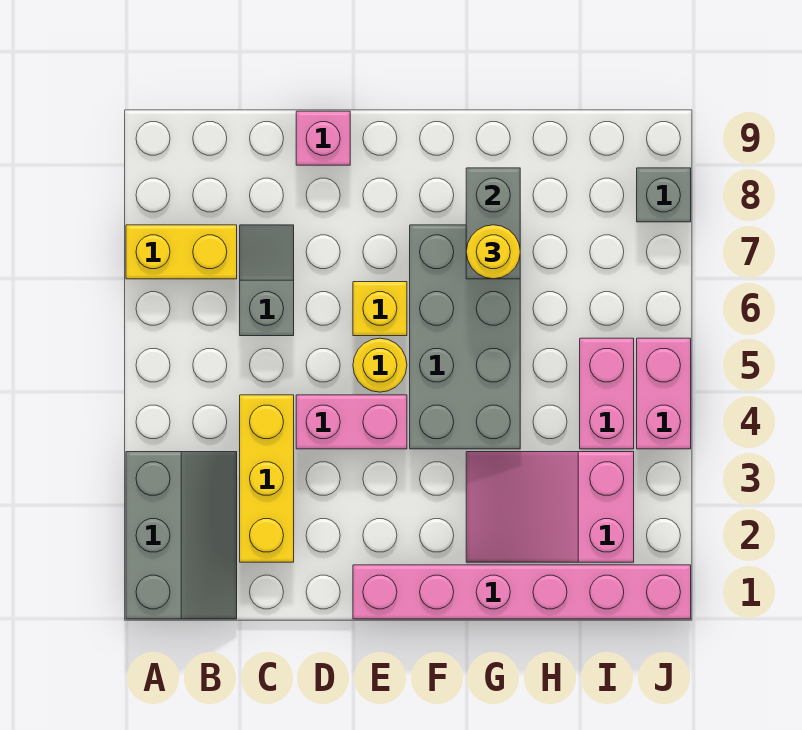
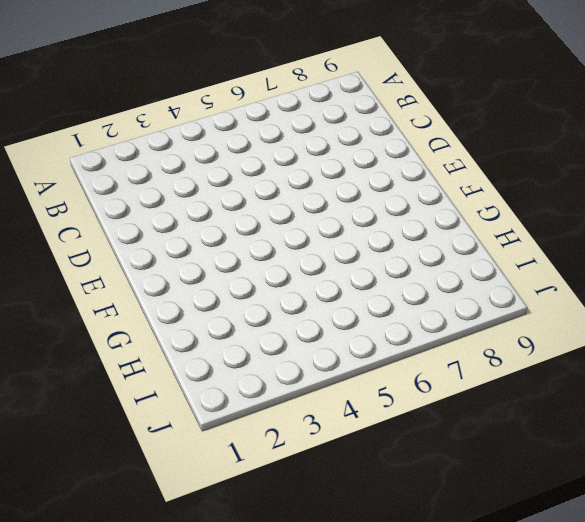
none -> grey slope A1:B3 level 1 top A
none -> yellow brick A7:B7 level 1
none -> yellow brick C2:C4 level 1

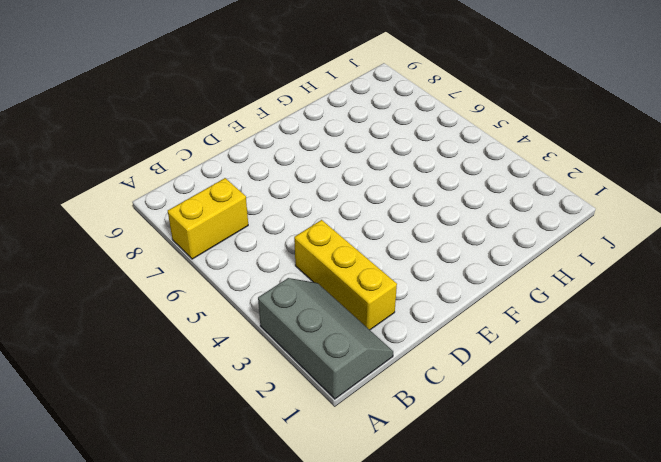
none -> grey slope C6:C7 level 1 top 6
none -> pink brick D4:E4 level 1
none -> pink brick D9 level 1

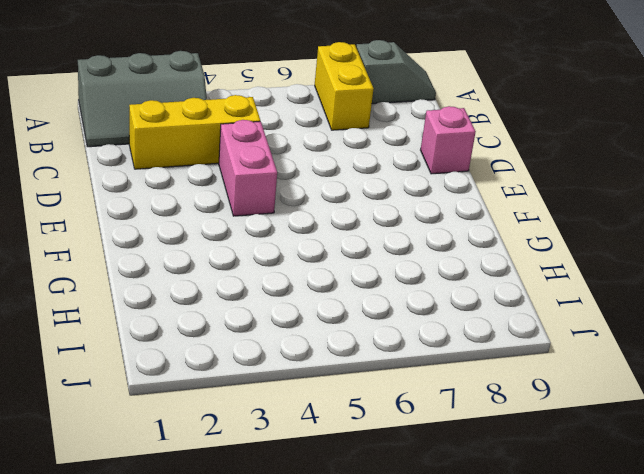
grey slope A8:A9 level 1 top 8 -> grey slope C6:C7 level 1 top 6
none -> pink brick E1:J1 level 1
none -> yellow round brick E5 level 1
none -> yellow brick E6 level 1

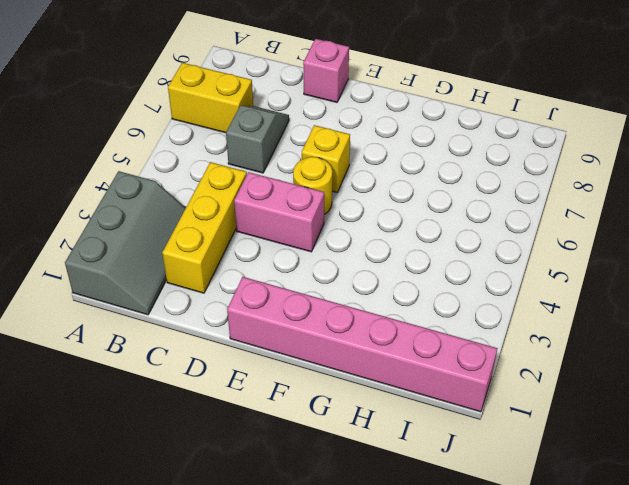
none -> grey brick F4:G7 level 1
none -> pink slope G2:I3 level 1 top I
none -> pink brick I4:I5 level 1

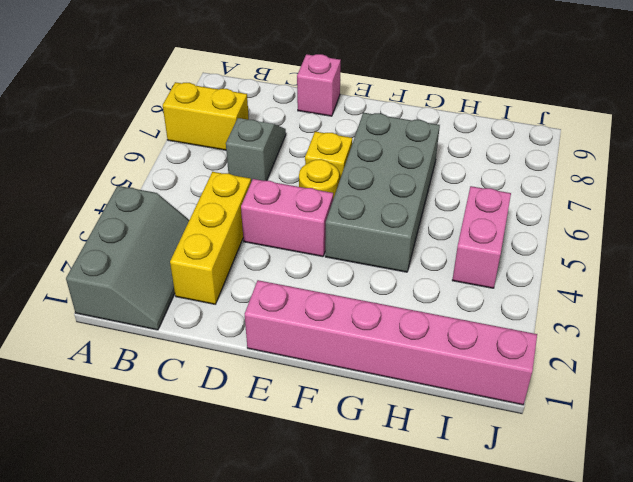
none -> pink slope G2:I3 level 1 top I
none -> pink brick J4:J5 level 1
none -> grey brick J8 level 1

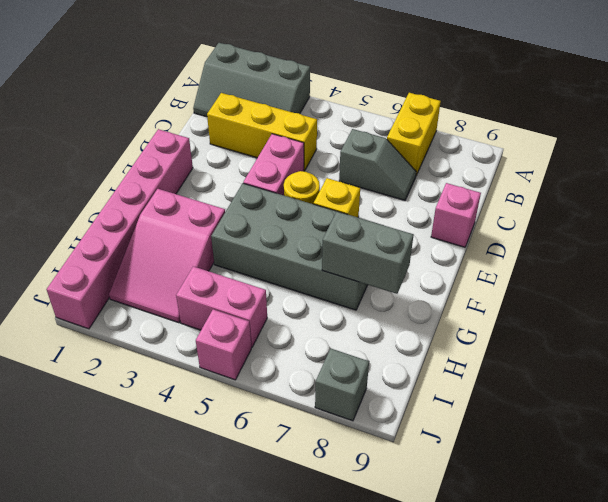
pink slope G2:I3 level 1 top G -> pink slope G2:I3 level 1 top I
pink brick J5 level 1 -> pink brick J4:J5 level 1
none -> yellow round brick G7 level 3

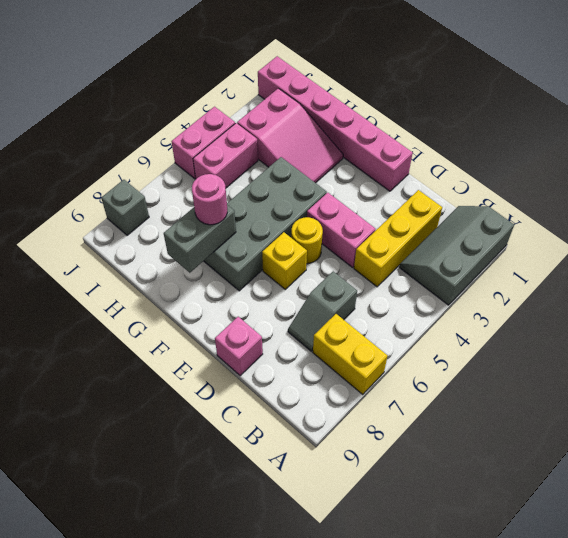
pink round brick G7 level 3 -> yellow round brick G7 level 3

